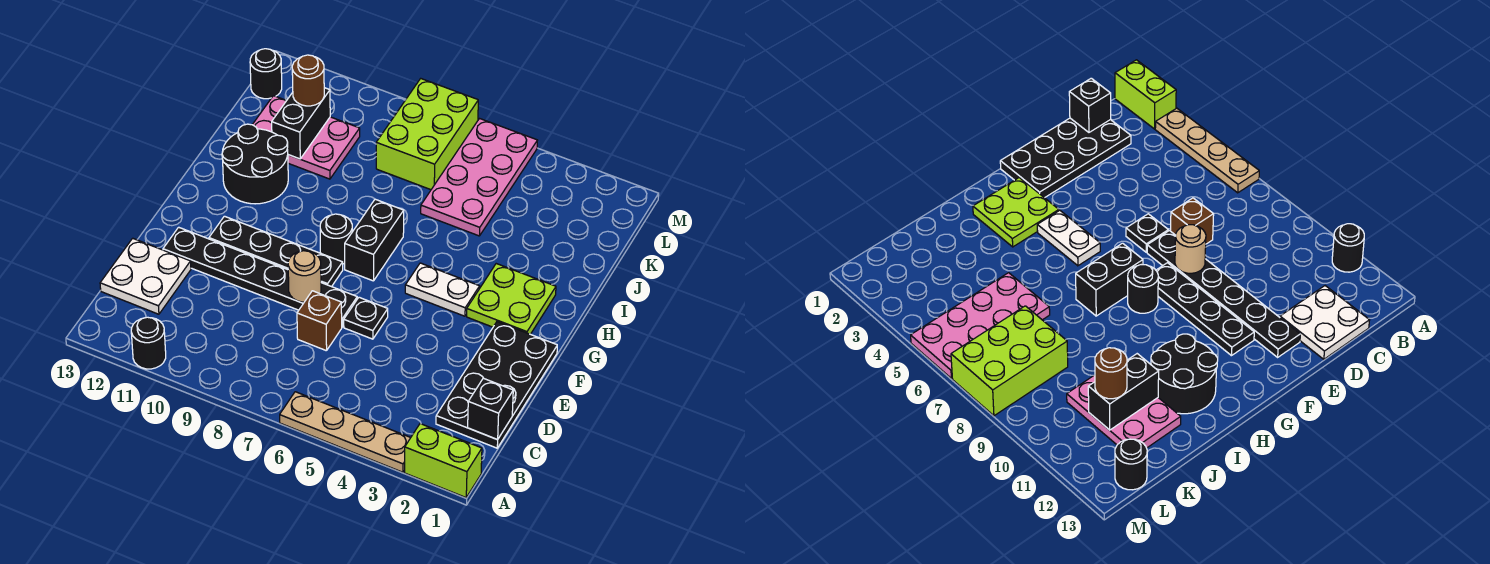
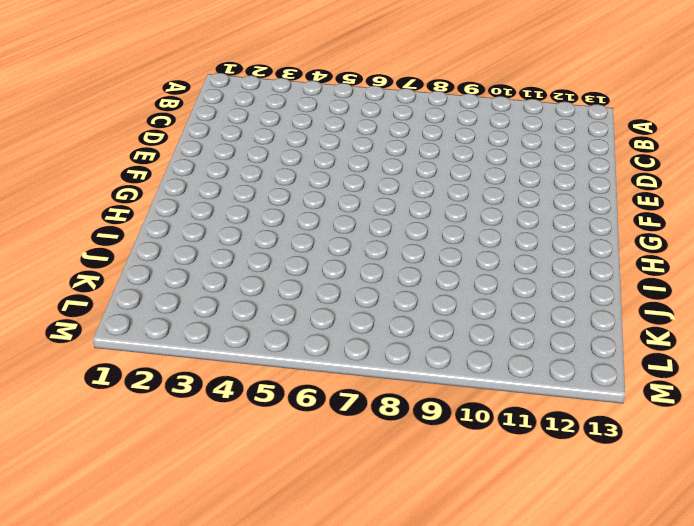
none -> lime brick A1:A2 level 1
none -> tan plate A3:A6 level 1
none -> black round brick A11 level 1

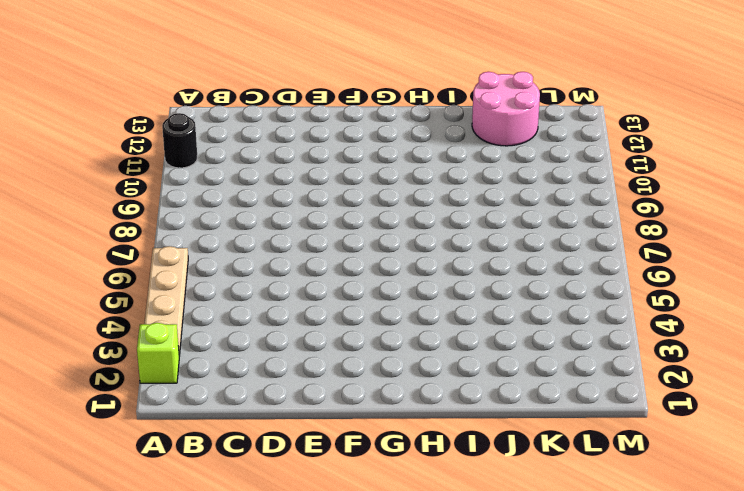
lime brick A2 level 1 -> lime brick A1:A2 level 1
pink round brick J12:K13 level 1 -> pink plate J10:K12 level 1
none -> black plate C1:F2 level 1
none -> white plate C12:D13 level 1
none -> brown brick D7 level 1

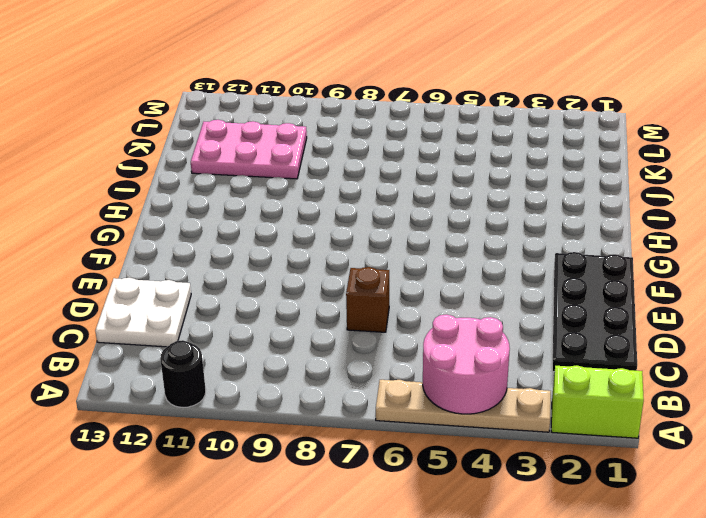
pink round brick A4:B5 level 2 -> none
none -> black plate E6 level 1
none -> black plate E7:E12 level 1
none -> black plate F8:F11 level 1

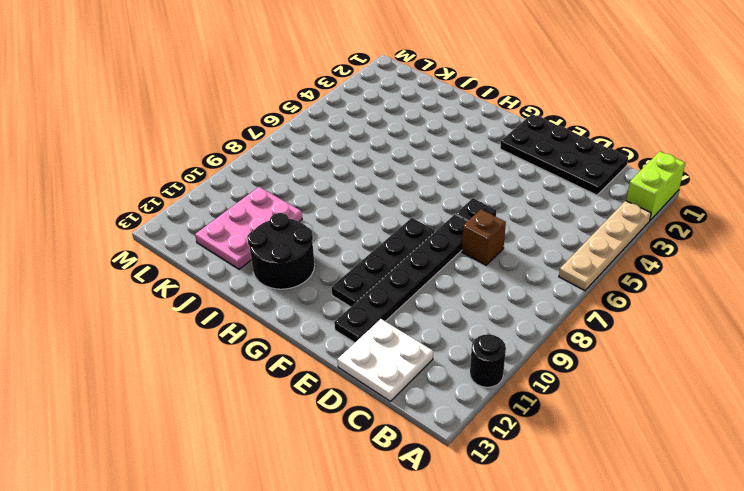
none -> lime plate G2:H3 level 1
none -> white plate G4:G5 level 1
none -> black brick G7:H7 level 1

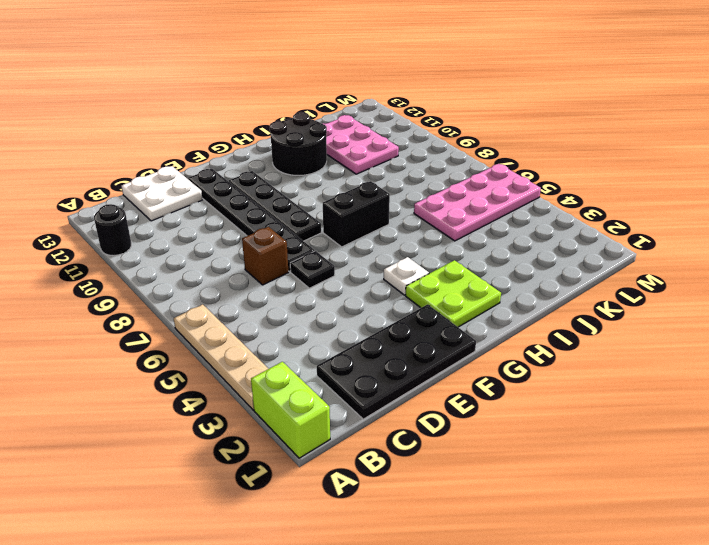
white plate G4 level 1 -> white plate G4:G5 level 1
none -> black round brick G8 level 1
none -> lime brick K7:M8 level 1
none -> black round brick L13 level 1

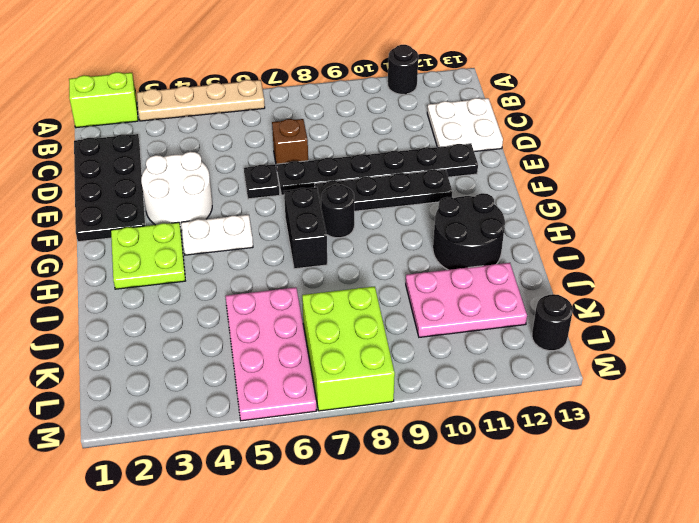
white round brick E3:F4 level 1 -> none
none -> black brick C1 level 2
none -> tan round brick E8 level 2
none -> black brick J11:K11 level 2

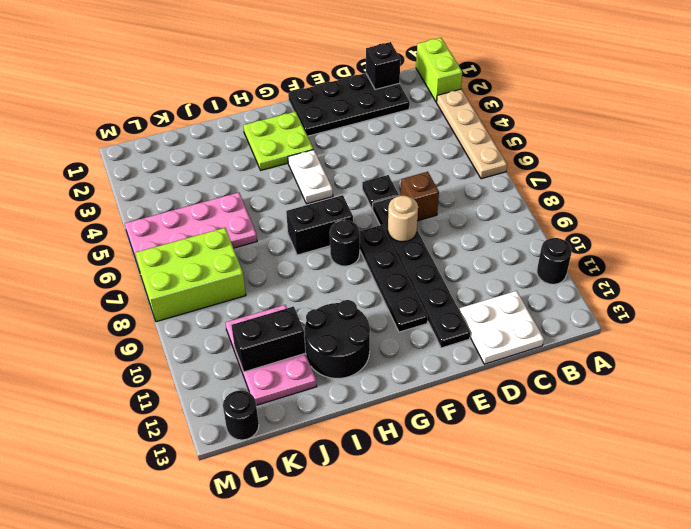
none -> brown round brick K11 level 3

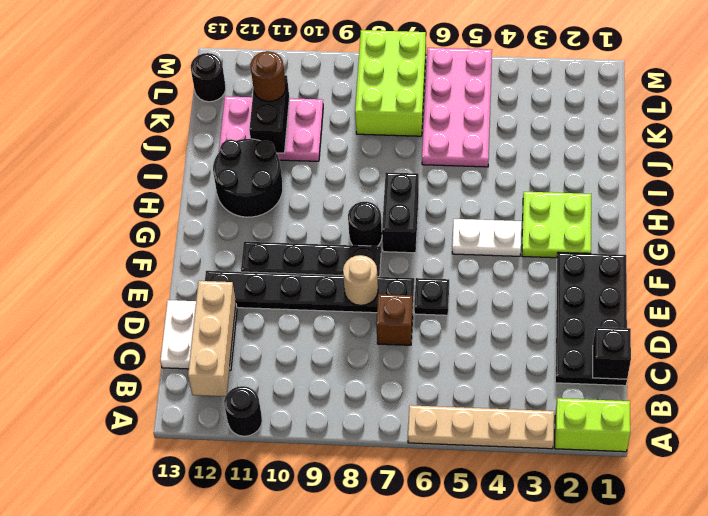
tan brick B12:D12 level 2 -> none

